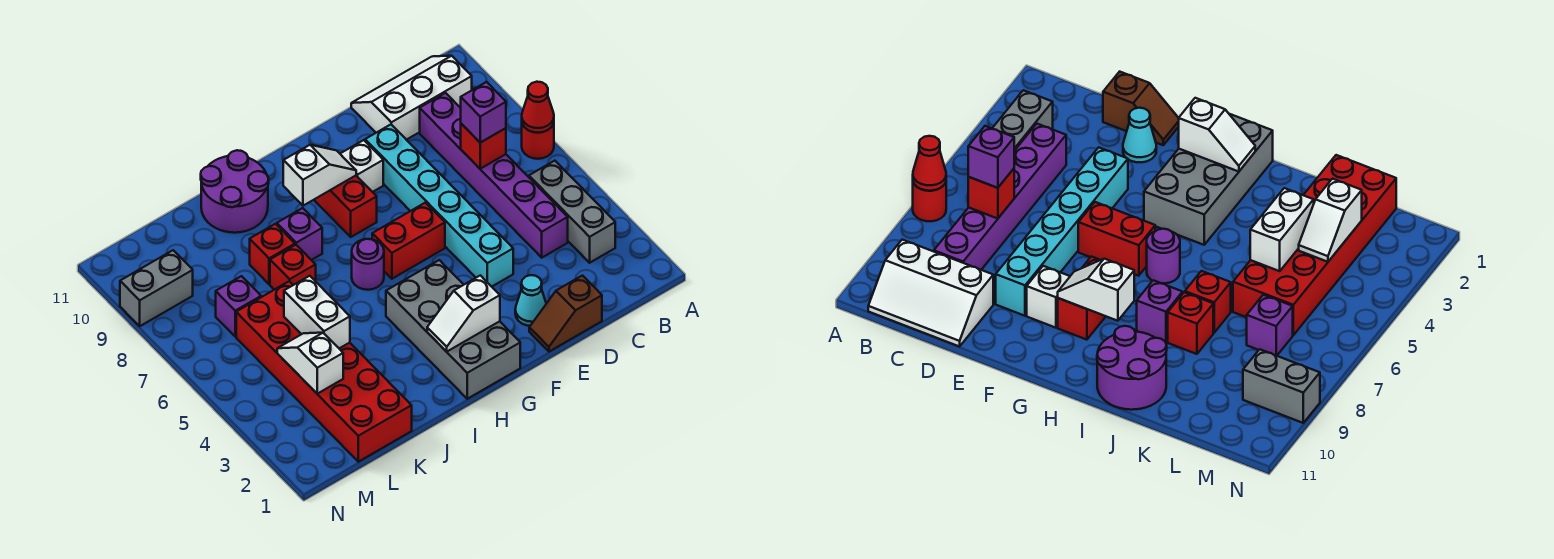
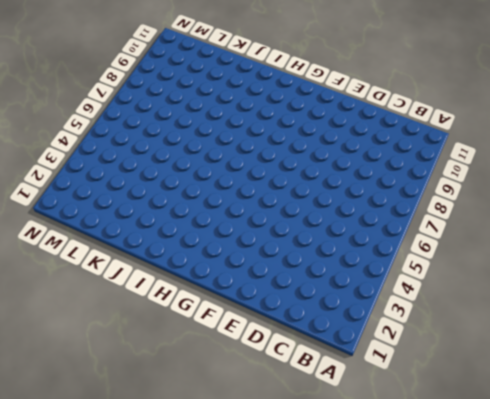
none -> red round brick A7 level 1
none -> grey brick B3:B5 level 1
none -> white slope B10:D11 level 1 top 10

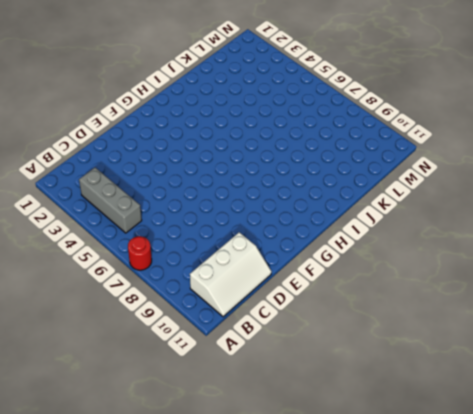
none -> purple brick C4:C9 level 1
none -> brown slope D1:E1 level 1 top D
none -> cyan cone E2 level 1

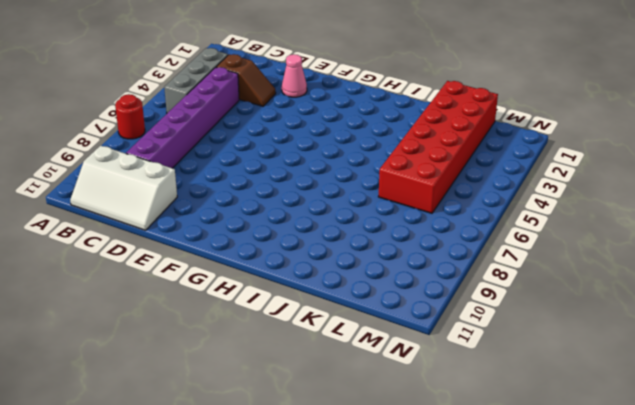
brown slope C3:D3 level 1 top C -> brown slope D1:E1 level 1 top D
pink cone E2 level 1 -> cyan cone E2 level 1
none -> cyan brick E4:E9 level 1
none -> red brick F6:G6 level 1
none -> white brick F9 level 1

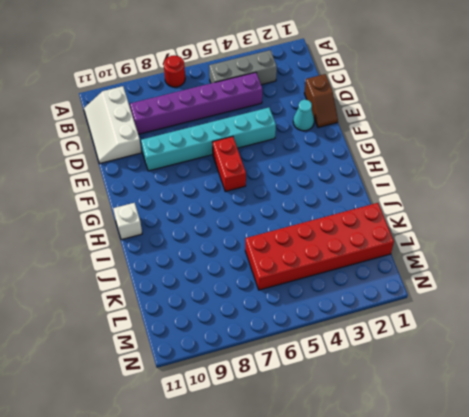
white brick H11 level 1 -> white brick F9 level 1
none -> grey brick G1:H4 level 1
none -> red brick G8:G9 level 1
none -> purple round brick H6 level 1

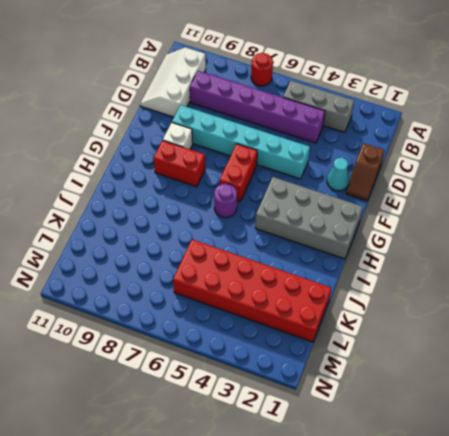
none -> purple brick I8 level 1
none -> purple round brick I10:J11 level 1
none -> red brick J7 level 1

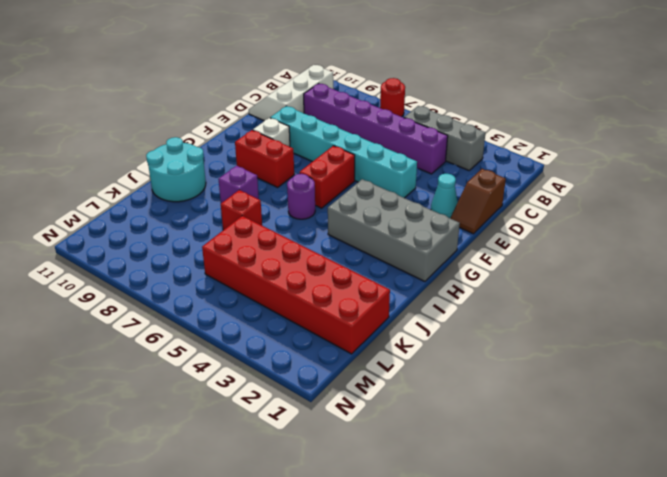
cyan round brick I10:J11 level 1 -> purple round brick I10:J11 level 1
none -> red brick J8 level 1
none -> purple brick L7 level 1
none -> grey brick M9:N9 level 1

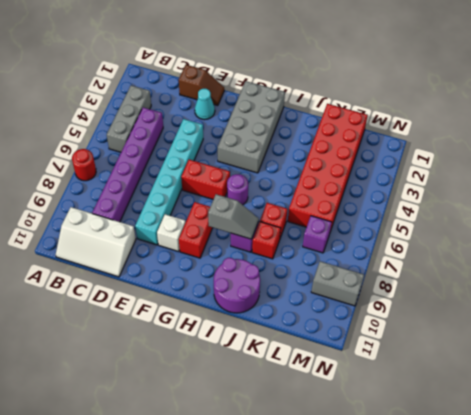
grey slope H8:I8 level 2 top H -> none
none -> red cone A7 level 2
none -> red brick C7 level 2
none -> white slope G2:H2 level 2 top G

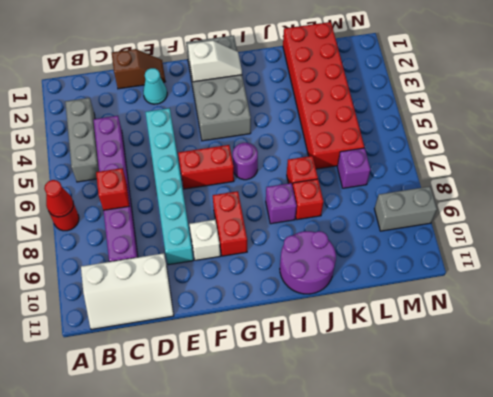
none -> white slope G9:H9 level 2 top H
none -> white brick K4:K5 level 2
none -> white slope L3:L4 level 2 top 3

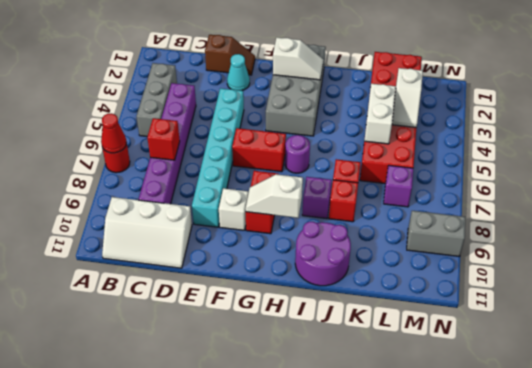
none -> purple brick C7 level 3

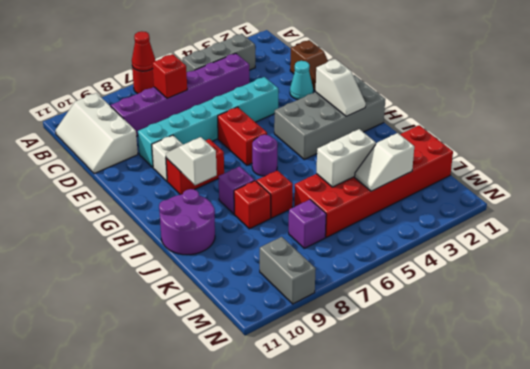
none -> purple brick C7 level 3

